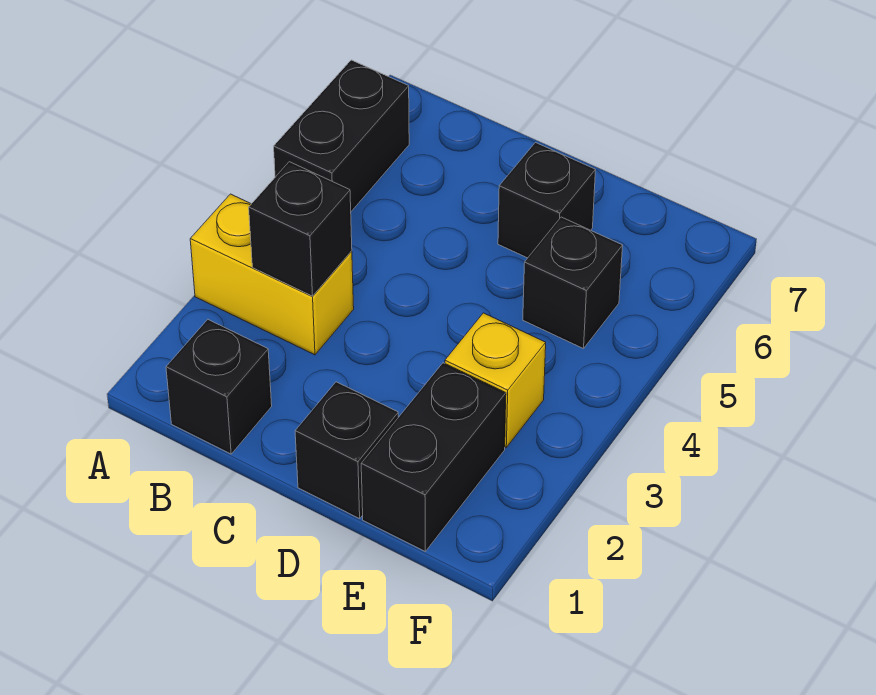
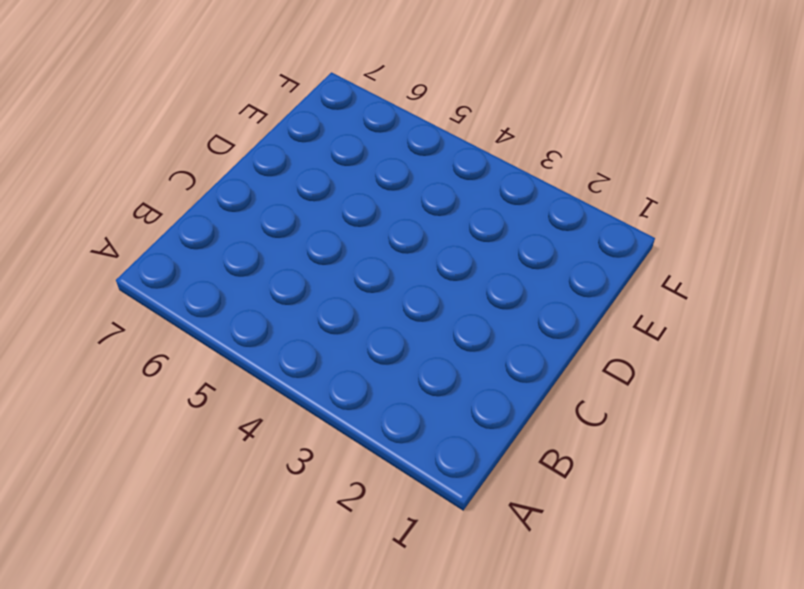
none -> yellow brick A3:B3 level 1
none -> black brick A5:A6 level 1

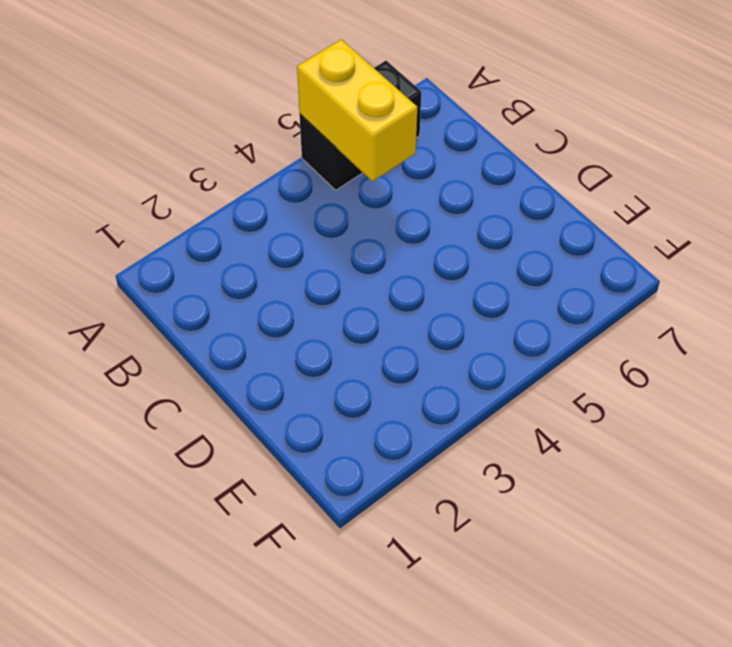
yellow brick A5:B5 level 2 -> yellow brick A3:B3 level 1
none -> black brick B1 level 1
none -> black brick D1 level 1

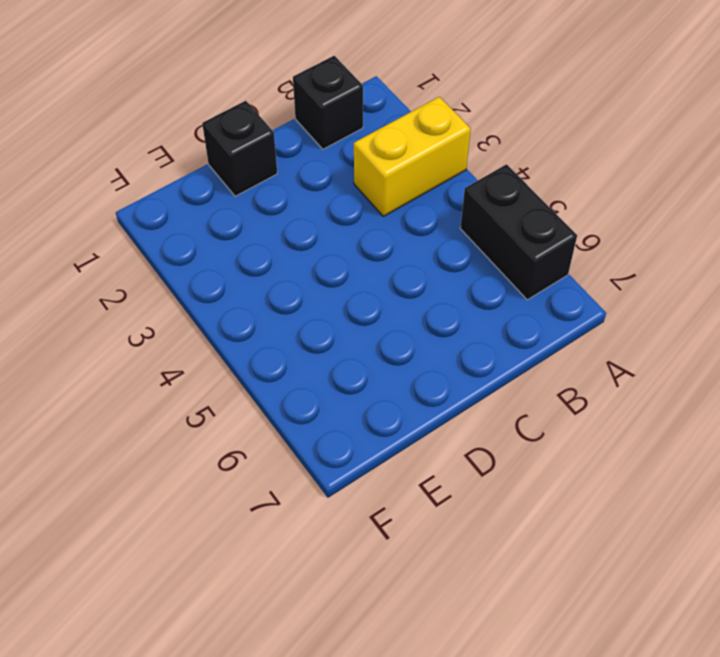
none -> black brick D6 level 1
none -> black brick E1:E2 level 1

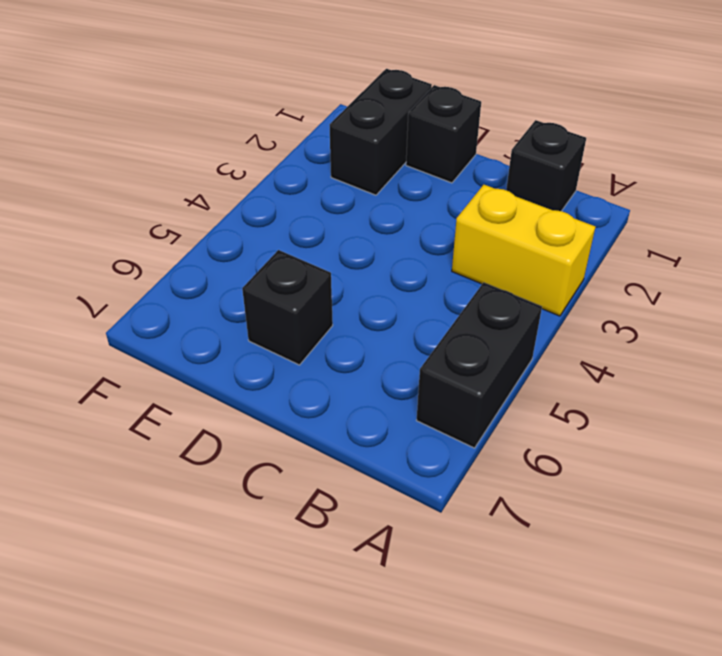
none -> yellow brick E3 level 1
none -> black brick E5 level 1

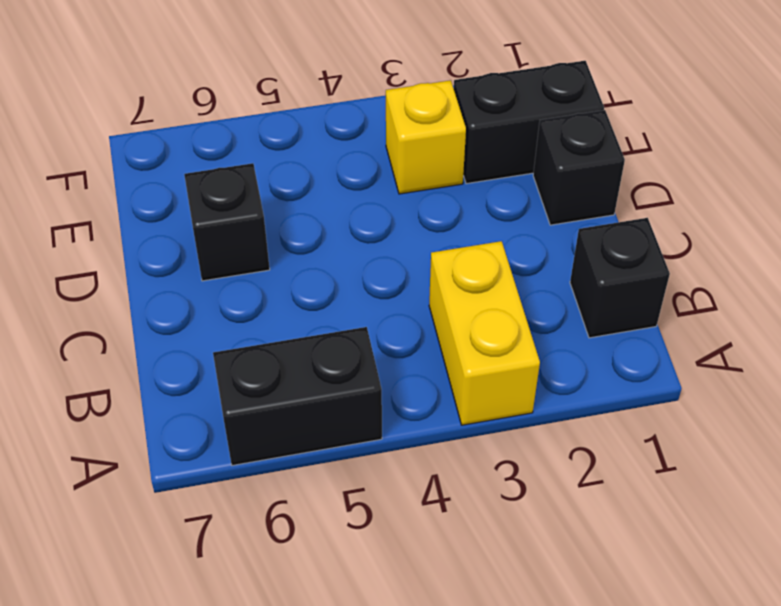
none -> black brick E5 level 1
none -> black brick B3 level 2

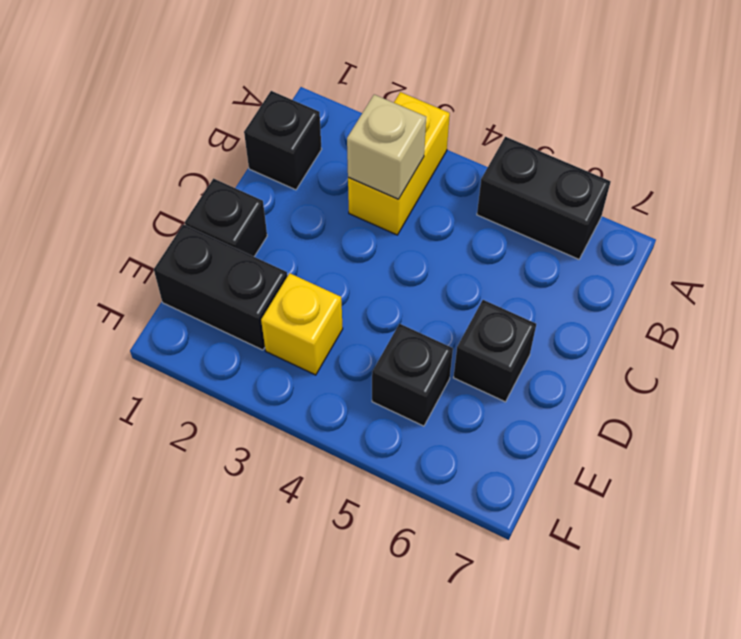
tan brick B3 level 2 -> black brick B3 level 2

